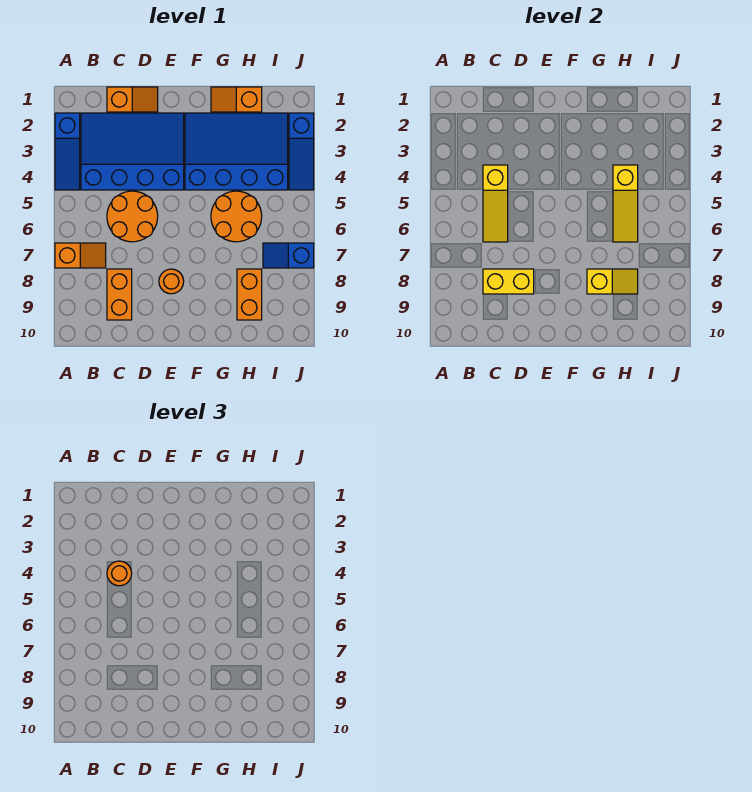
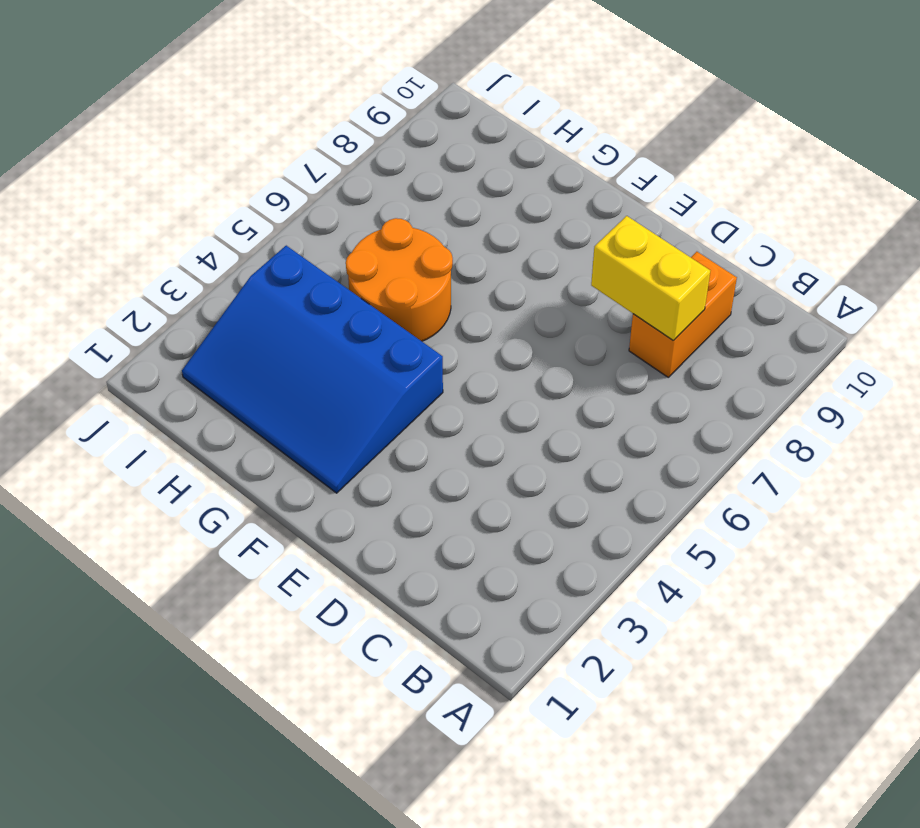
none -> blue slope A2:A4 level 1 top 2
none -> orange slope A7:B7 level 1 top A
none -> blue slope B2:E4 level 1 top 4

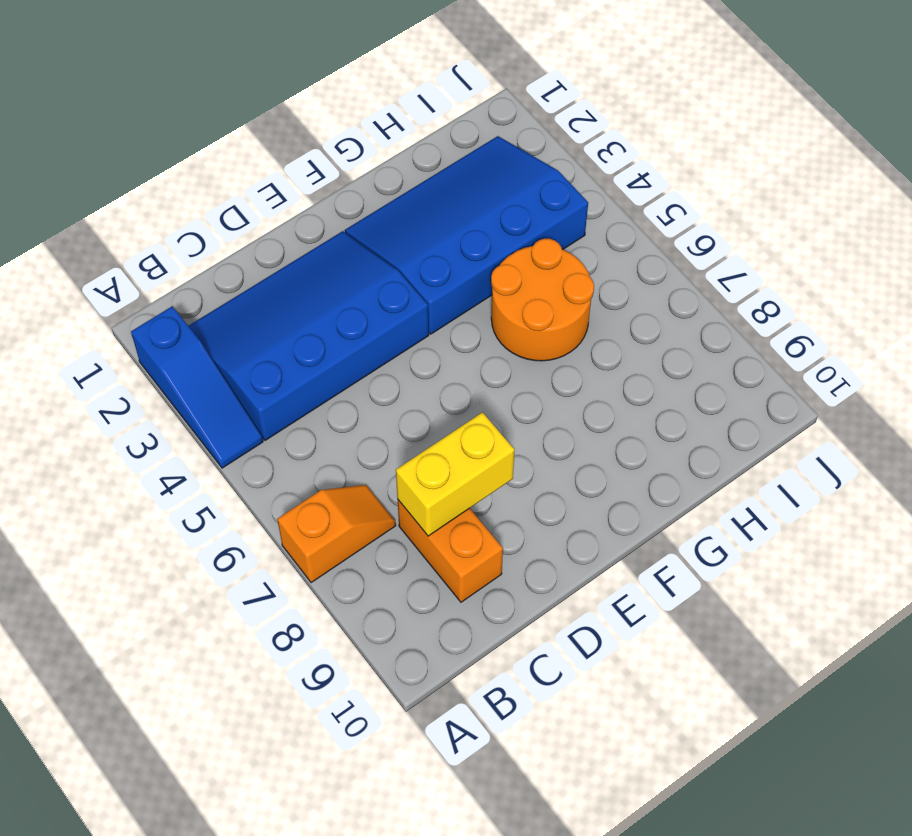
none -> orange slope C1:D1 level 1 top C
none -> orange round brick C5:D6 level 1
none -> orange round brick E8 level 1

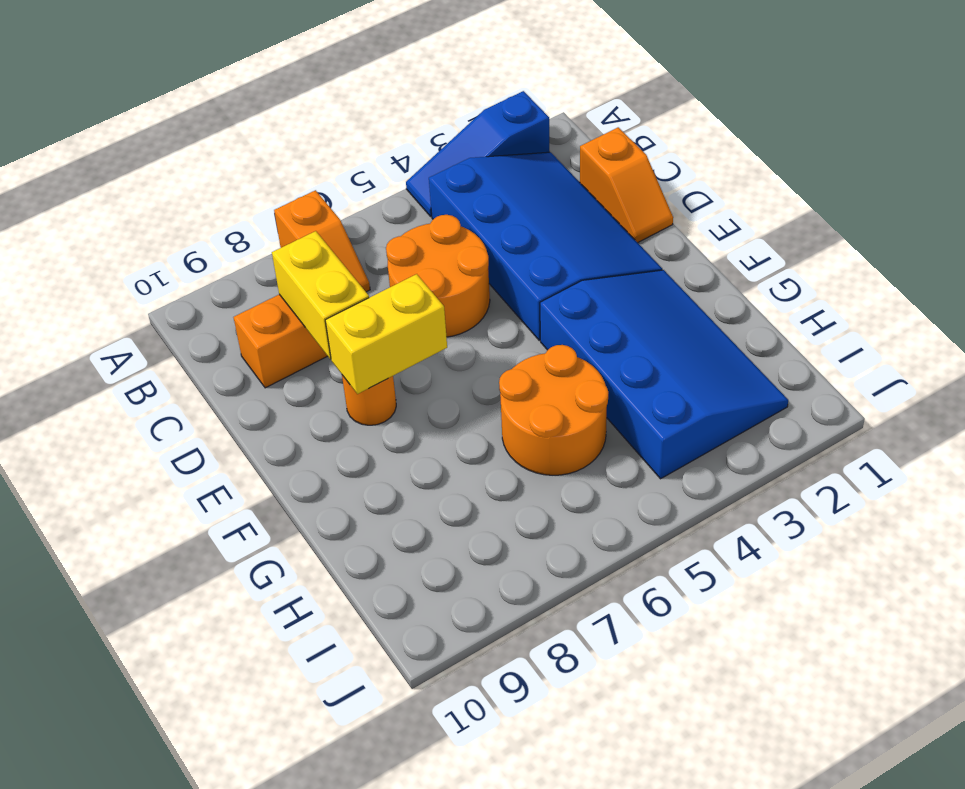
yellow brick E7:E8 level 2 -> none
none -> orange slope G1:H1 level 1 top H
none -> orange brick H8:H9 level 1
none -> blue slope I7:J7 level 1 top J

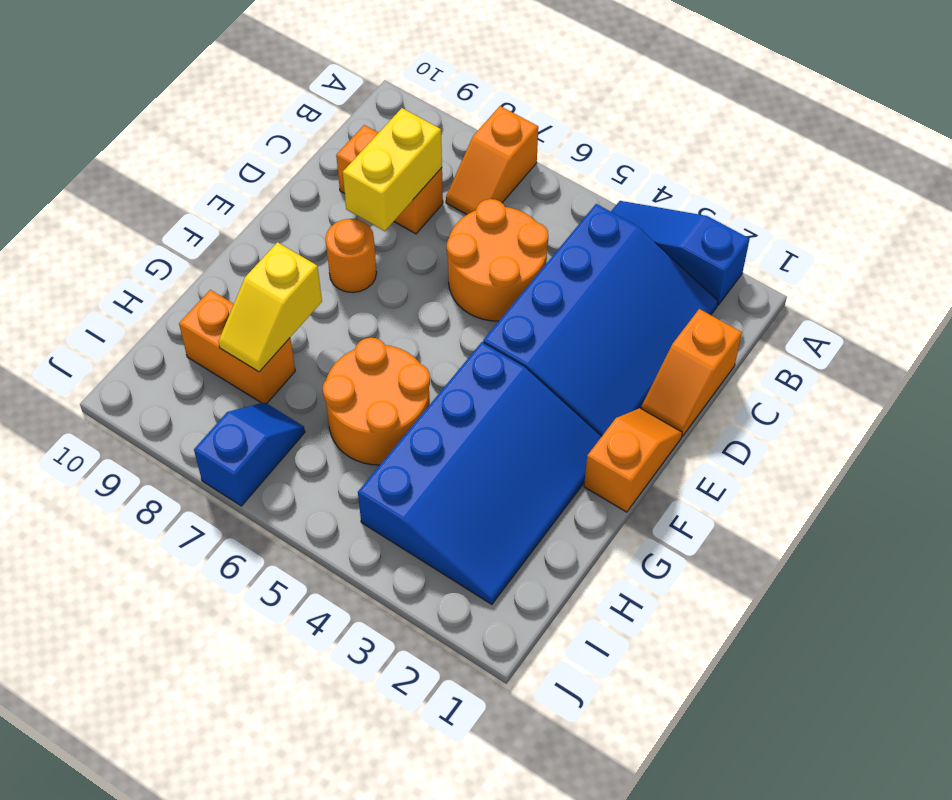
orange slope E1:F1 level 1 top F -> orange slope G1:H1 level 1 top H
none -> blue slope J2:J4 level 1 top 2
none -> yellow slope C4:C6 level 2 top 4
none -> yellow slope H4:H6 level 2 top 4

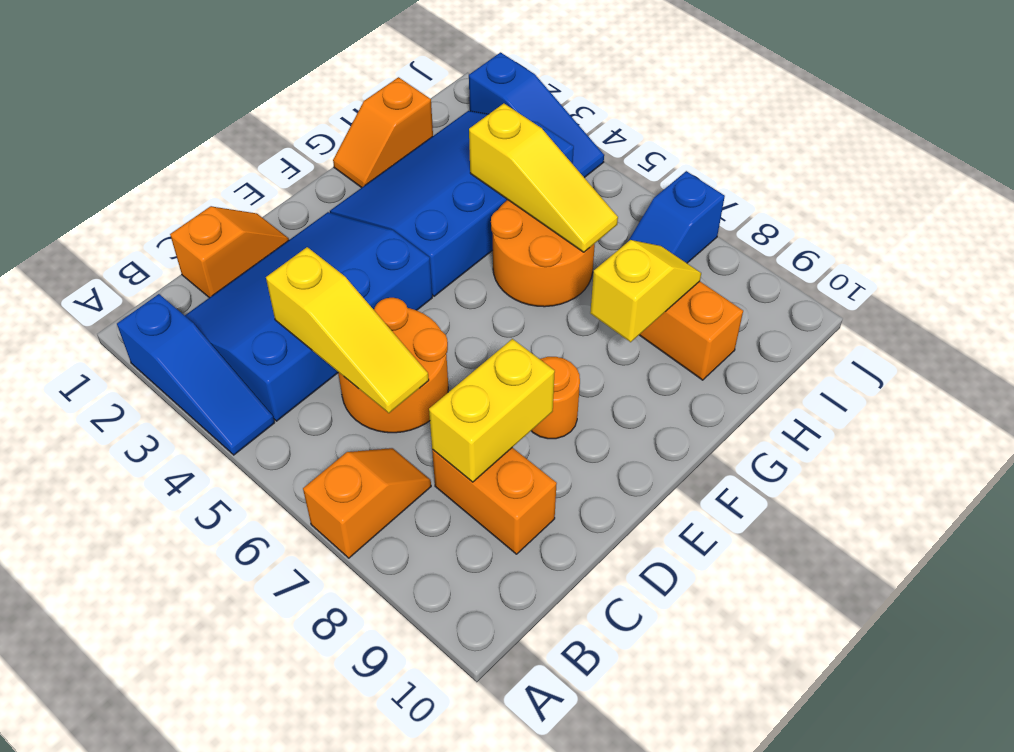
none -> orange round brick C4 level 3

